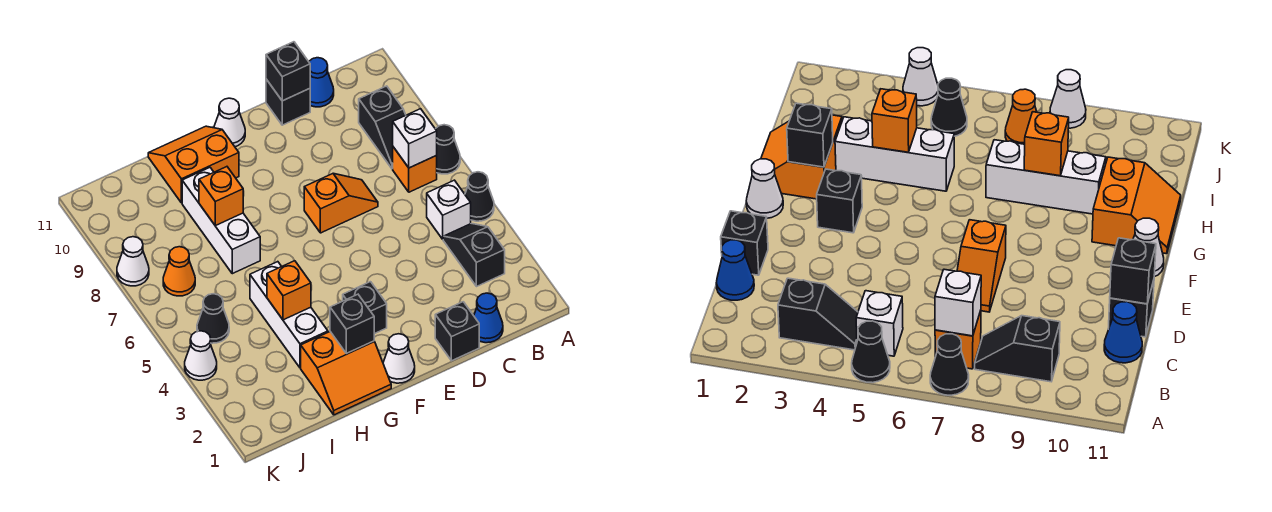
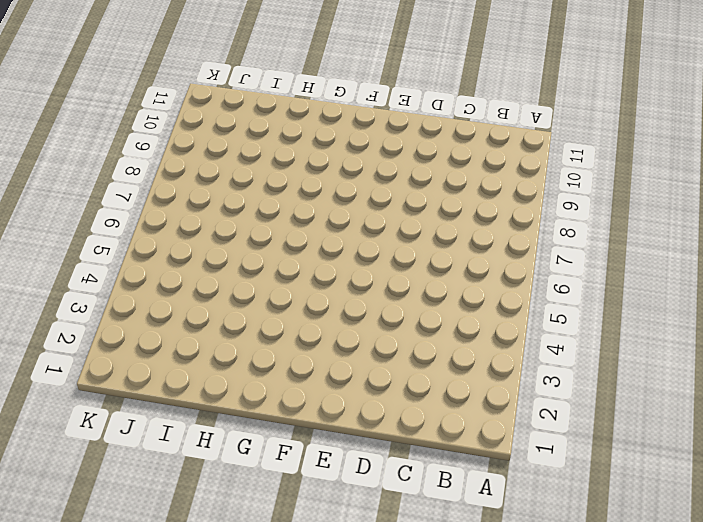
none -> black cone A5 level 1
none -> black cone A7 level 1
none -> black slope B3:B4 level 1 top 3

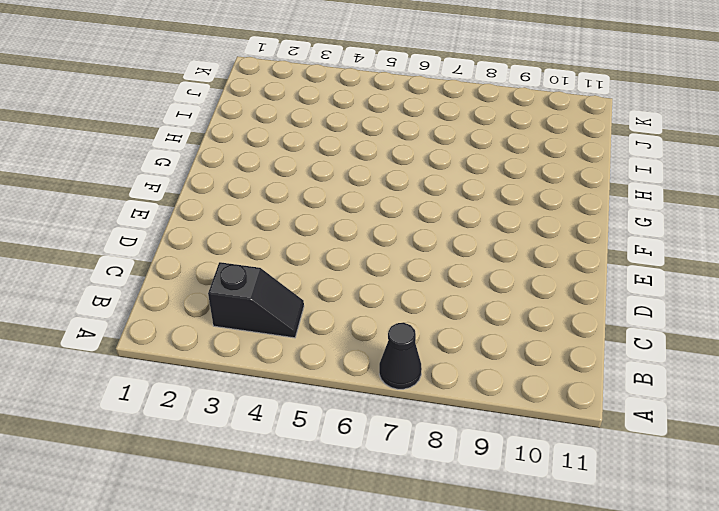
none -> black cone A5 level 1
none -> white brick B5 level 1
none -> orange brick B7 level 1

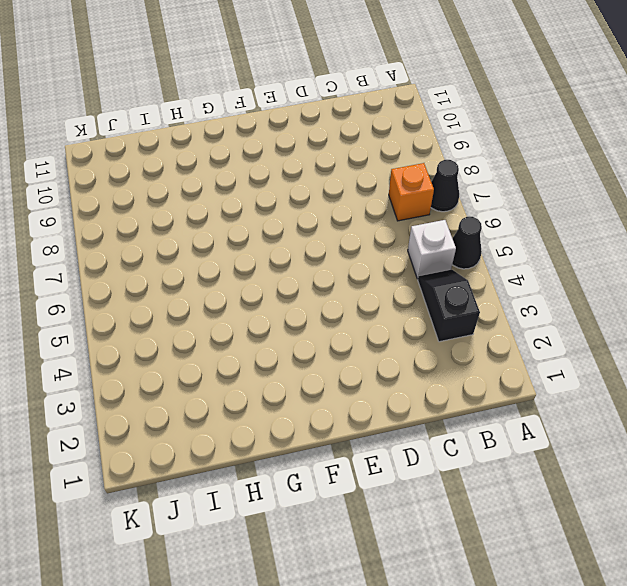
none -> black slope B8:B9 level 1 top 9
none -> blue cone C1 level 1
none -> blue cone C11 level 1

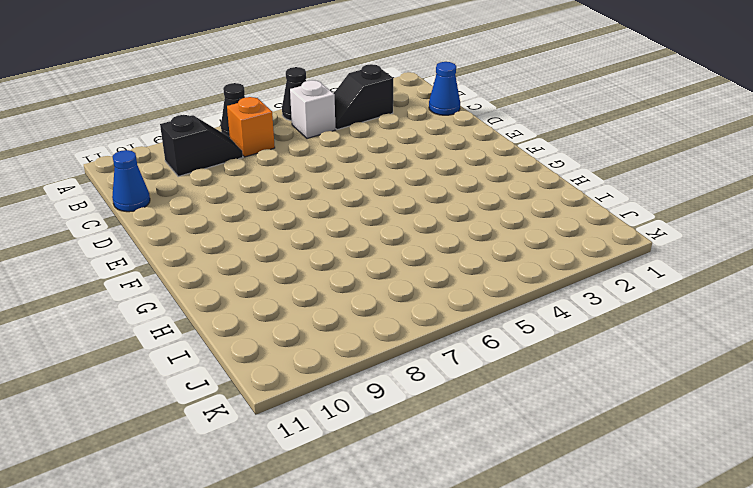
none -> black brick D1 level 1
none -> orange slope D7:E7 level 1 top E
none -> black brick D11 level 1

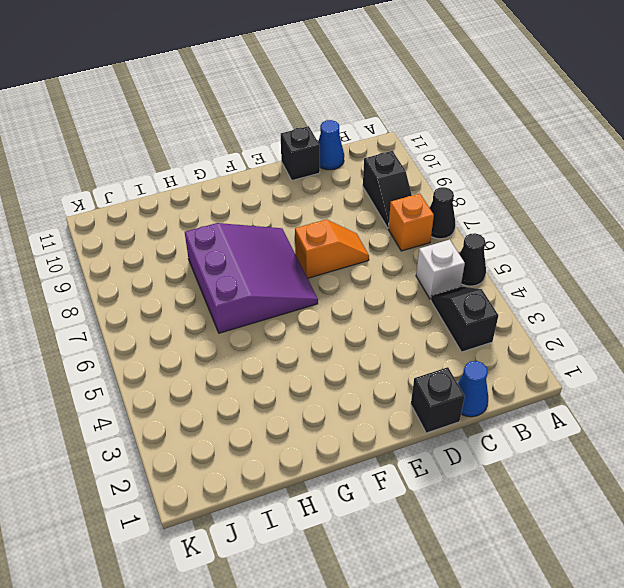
purple slope F6:H8 level 1 top H -> white brick H7:H9 level 1
none -> white cone F1 level 1
none -> black brick F3 level 1
none -> white cone F11 level 1

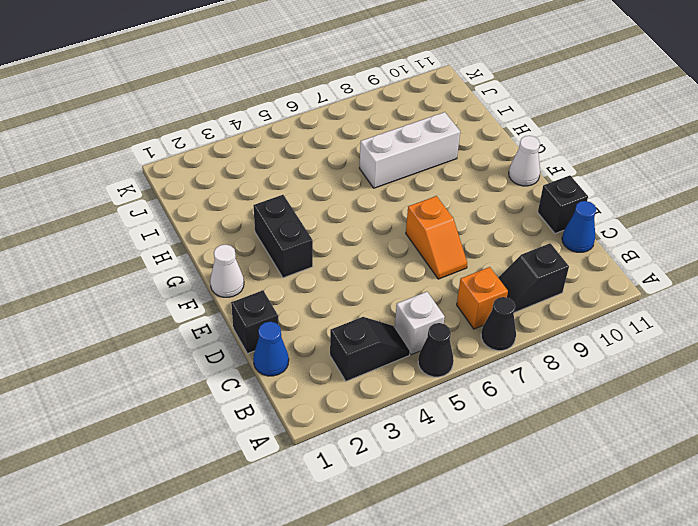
black brick F3:G3 level 1 -> black brick F3 level 1
none -> orange slope G1:H2 level 1 top 2
none -> orange slope G10:H11 level 1 top 10
none -> white brick H3:H5 level 1

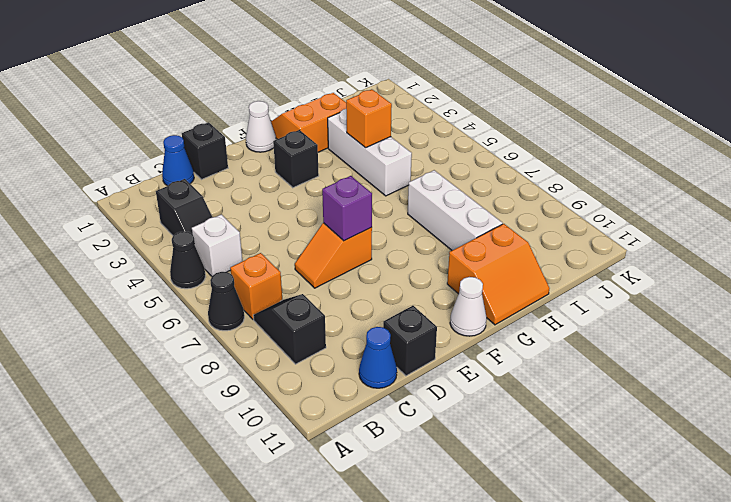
purple brick E7 level 2 -> none
none -> black cone J5 level 1
none -> orange cone J7 level 1
none -> white cone K4 level 1

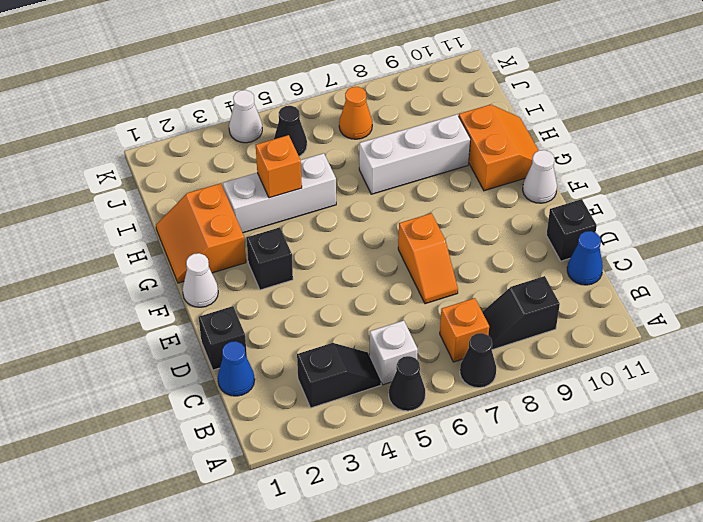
none -> white cone K8 level 1
none -> white brick B7 level 2
none -> black brick D11 level 2

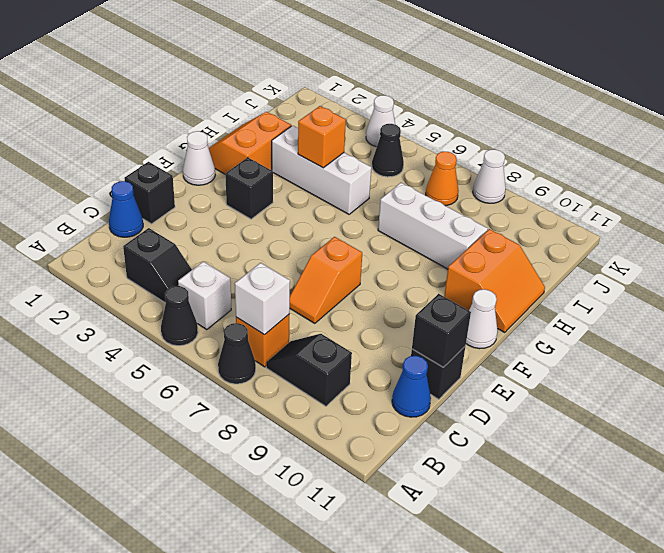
none -> black brick G2 level 2
none -> orange brick H8 level 2

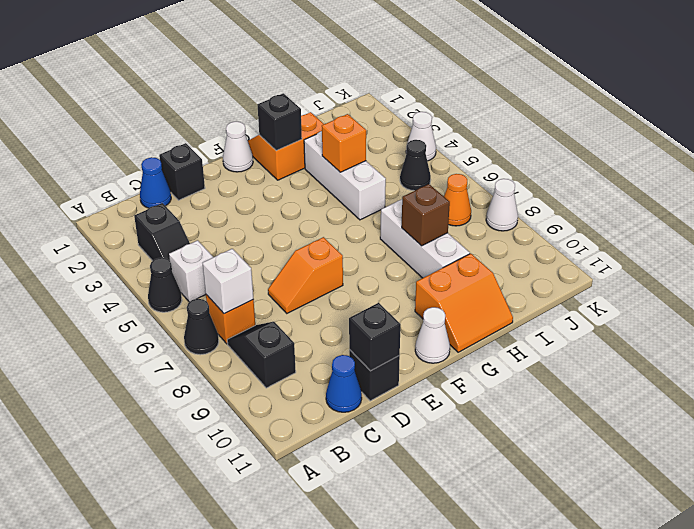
brown brick H8 level 2 -> orange brick H8 level 2
none -> black brick F3 level 1

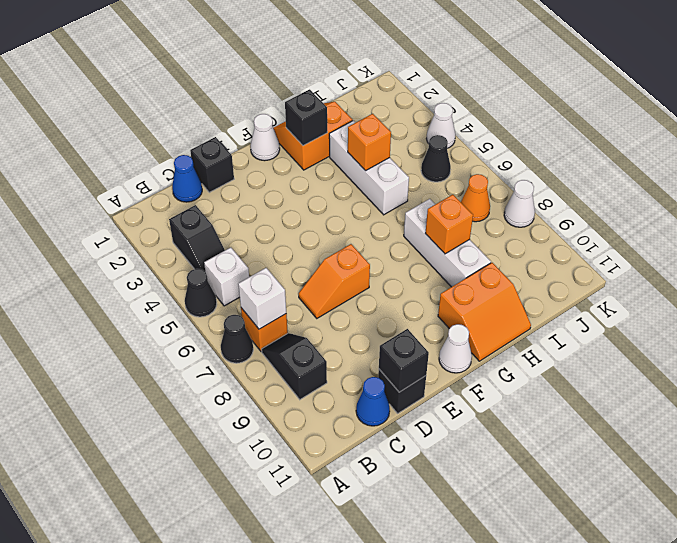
none -> black brick F3 level 1

